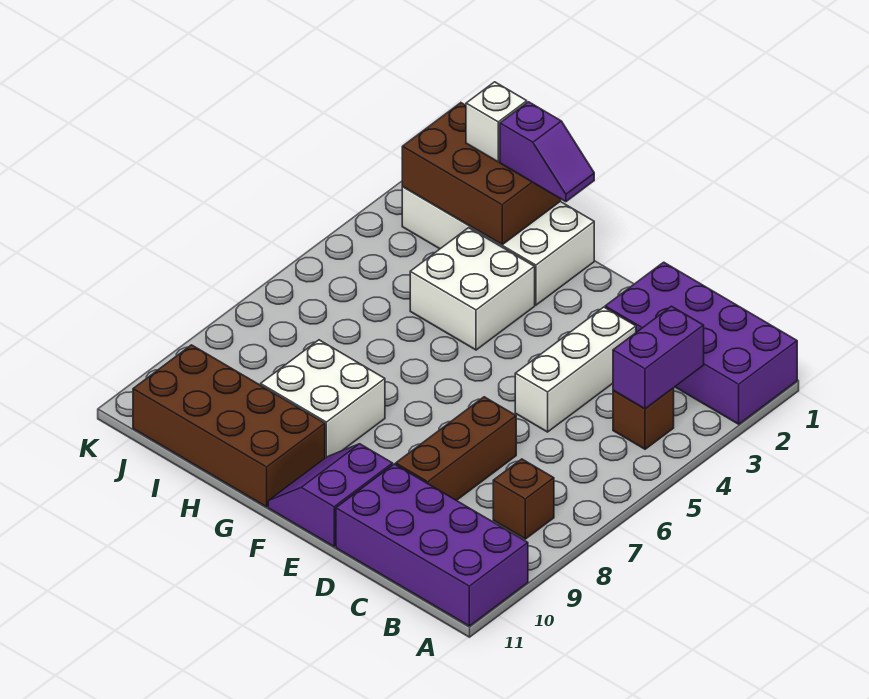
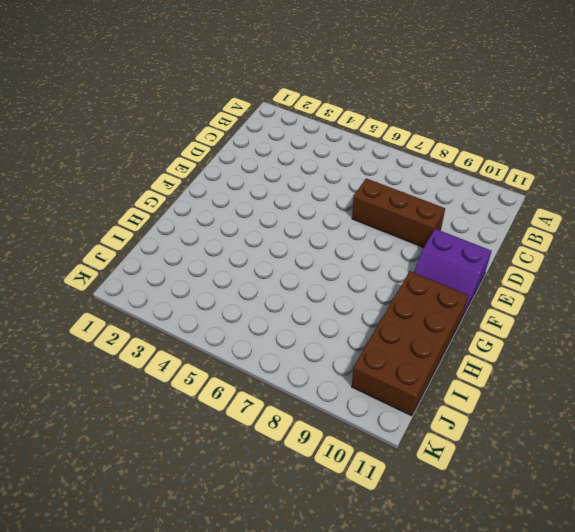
none -> purple brick A1:D2 level 1
none -> purple brick A10:D11 level 1
none -> brown brick B4 level 1

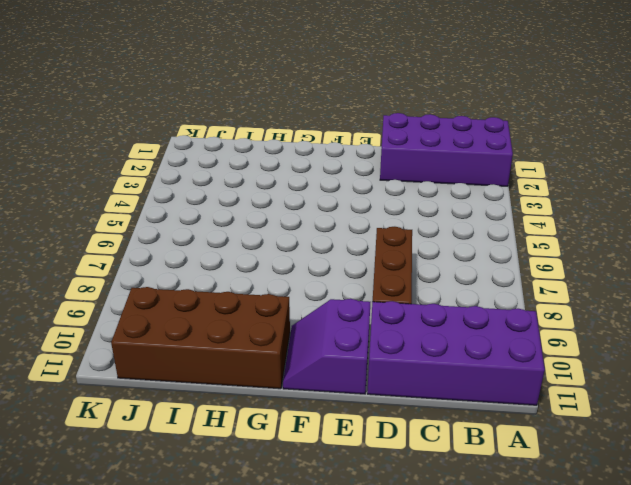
none -> brown brick B4 level 1
none -> brown brick B8 level 1
none -> white brick D3:D5 level 1

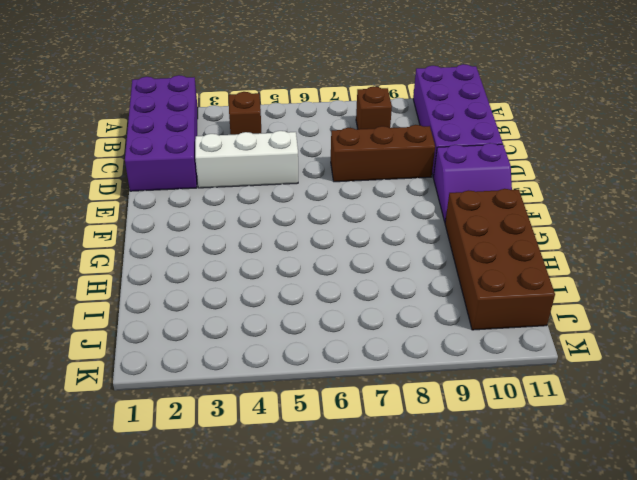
none -> white brick G1:J2 level 1
none -> white brick G3:H4 level 1
none -> white brick G8:H9 level 1

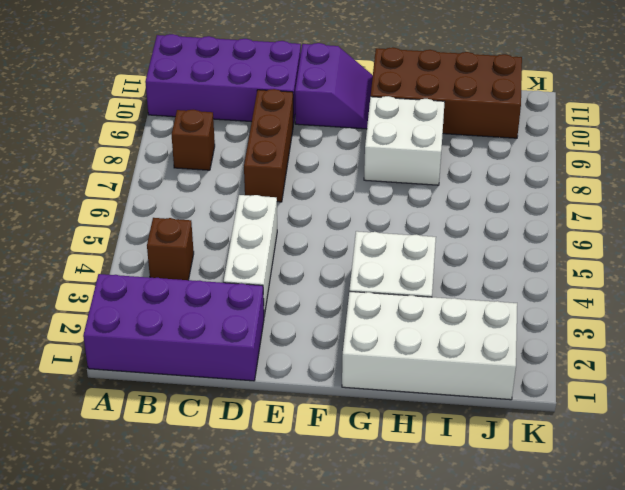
none -> purple brick B3:B4 level 2
none -> brown brick H1:J2 level 2
none -> purple slope G1:H1 level 3 top H

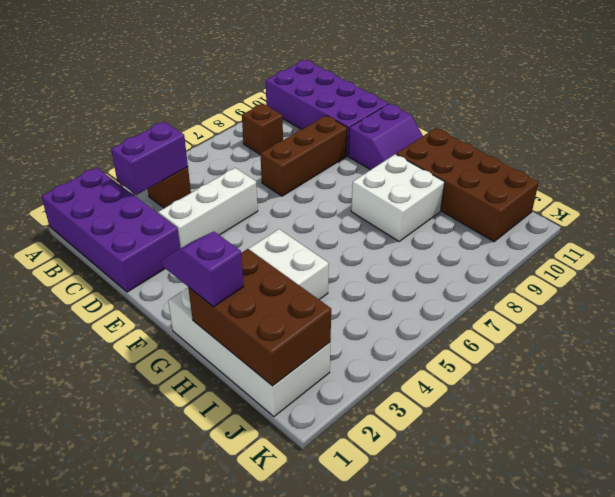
none -> white brick I1 level 3

